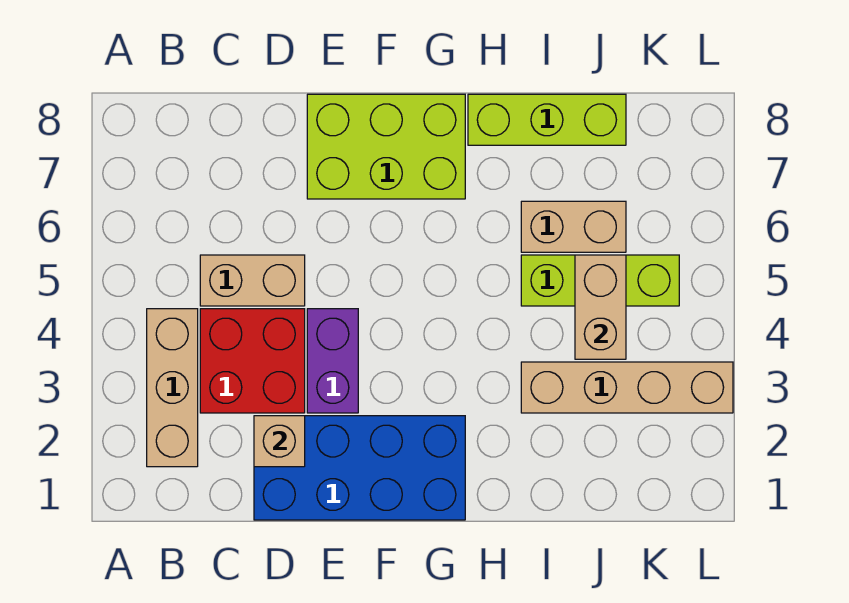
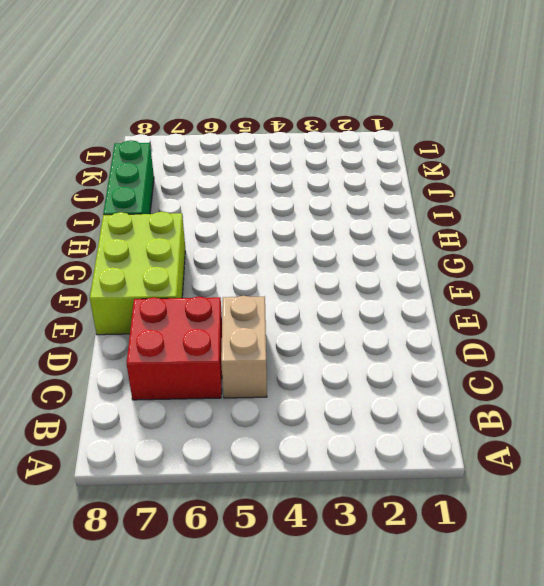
red brick C6:D7 level 1 -> red brick C3:D4 level 1
green brick H8:J8 level 1 -> lime brick H8:J8 level 1
none -> tan brick B2:B4 level 1
none -> blue brick D1:G2 level 1
none -> purple brick E3:E4 level 1

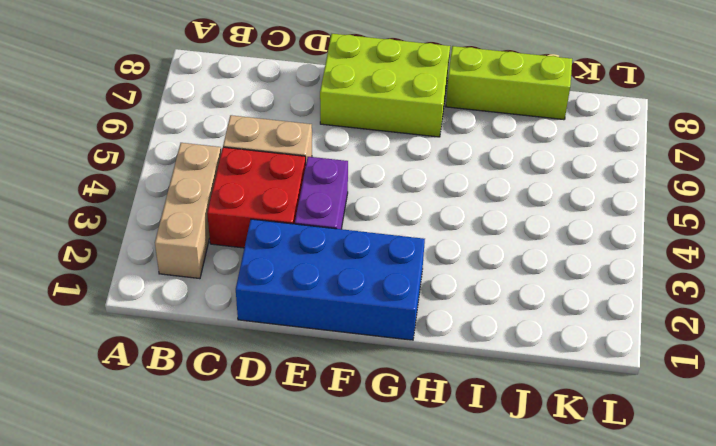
none -> tan brick I3:L3 level 1
none -> lime brick I5:K5 level 1
none -> tan brick I6:J6 level 1

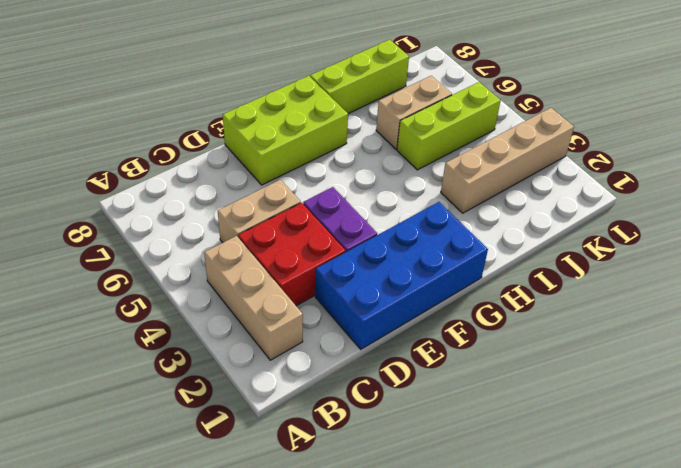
none -> tan brick D2 level 2
none -> tan brick J4:J5 level 2

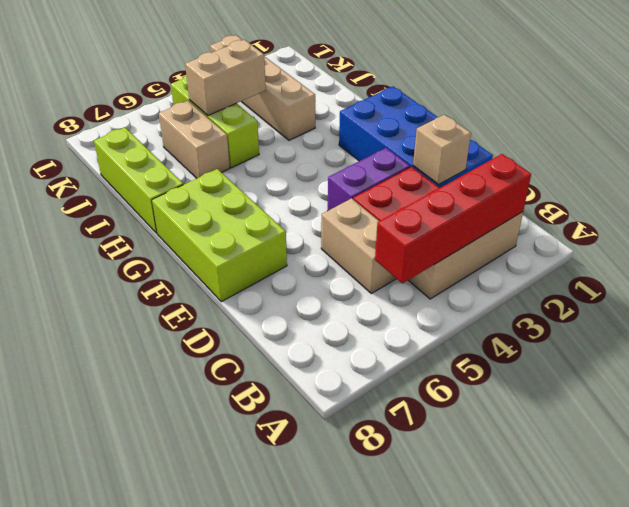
red brick B2:B5 level 2 -> none

